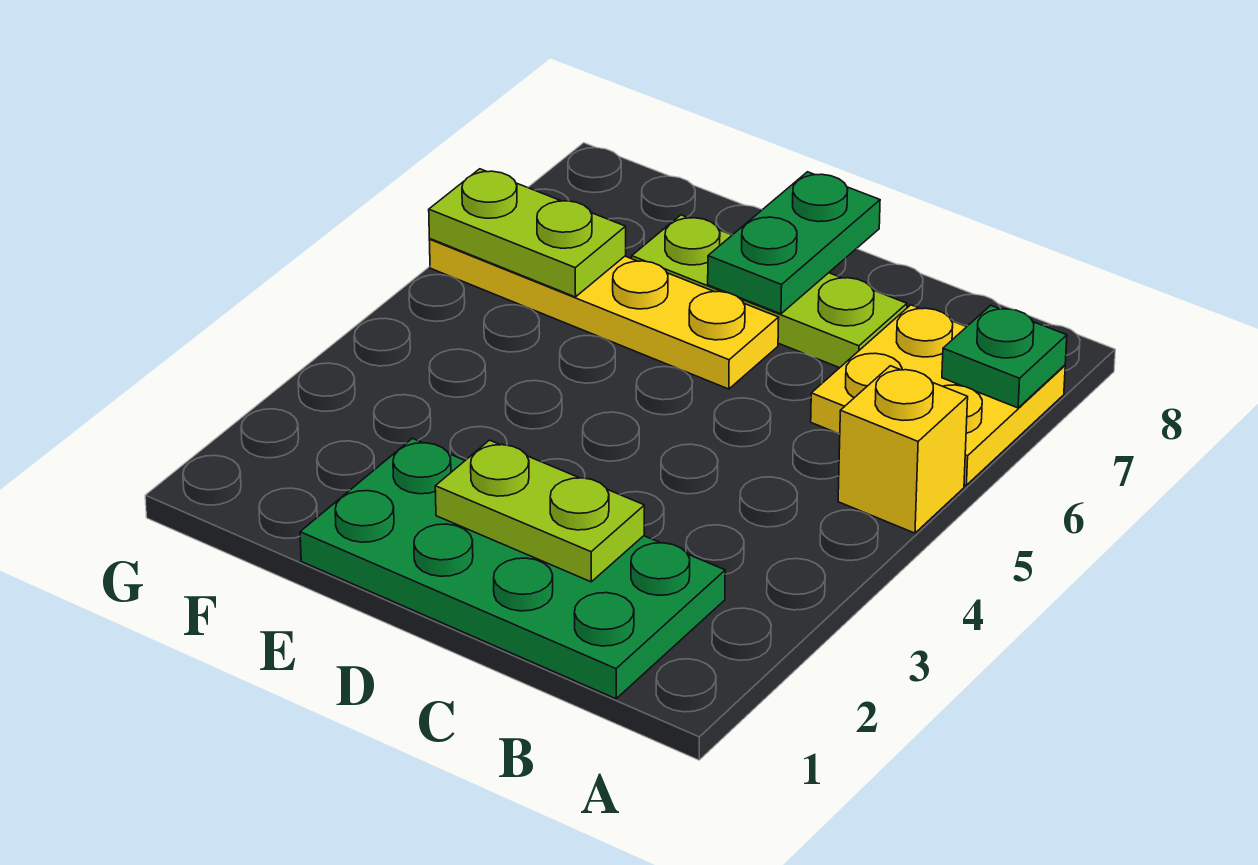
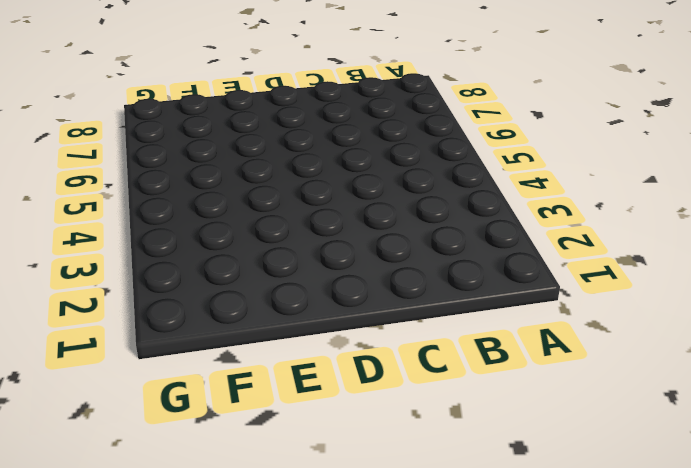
none -> yellow brick A5 level 1
none -> yellow plate A6:B7 level 1

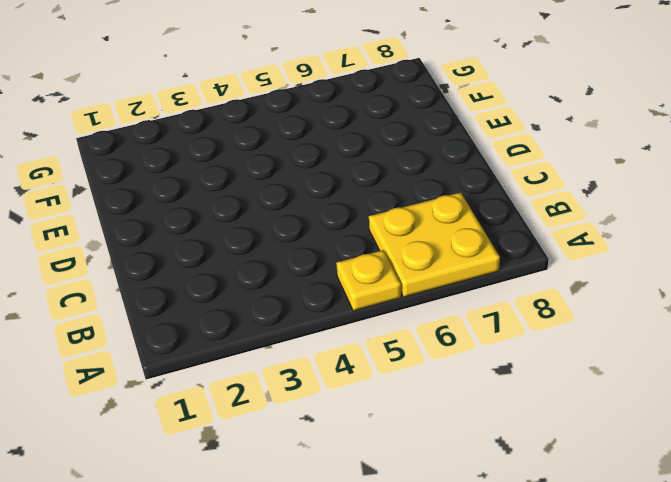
yellow plate A5 level 1 -> yellow brick A5 level 1
none -> green plate B1:E2 level 1
none -> lime plate C7:E7 level 1

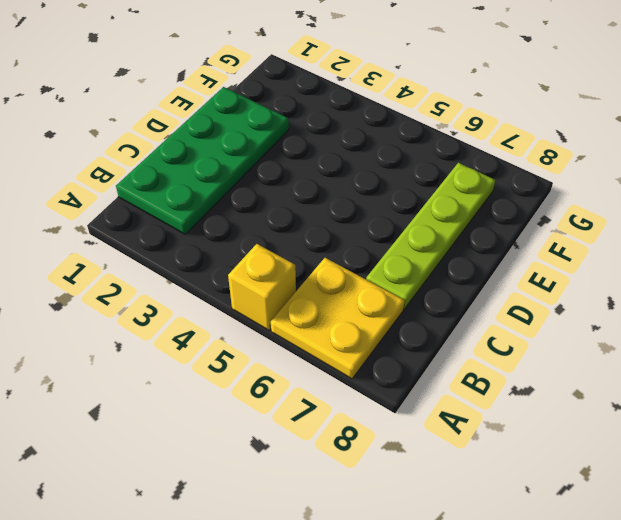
lime plate C7:F7 level 1 -> lime plate C7:E7 level 1
none -> yellow plate D6:G6 level 1
none -> green plate A7 level 2

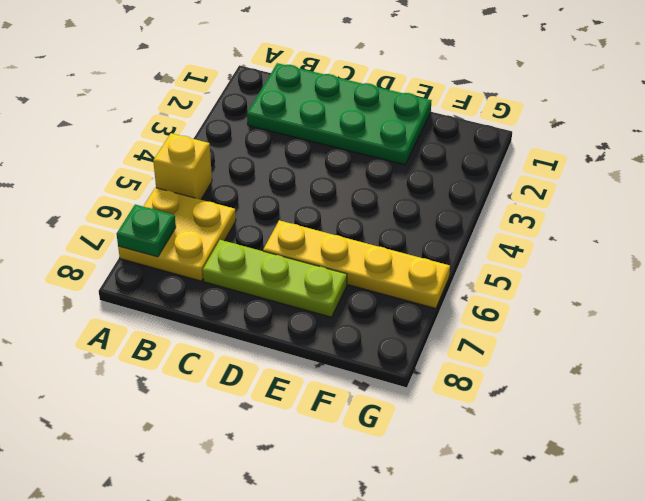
none -> lime plate C2:D2 level 2
none -> green plate D7:D8 level 2

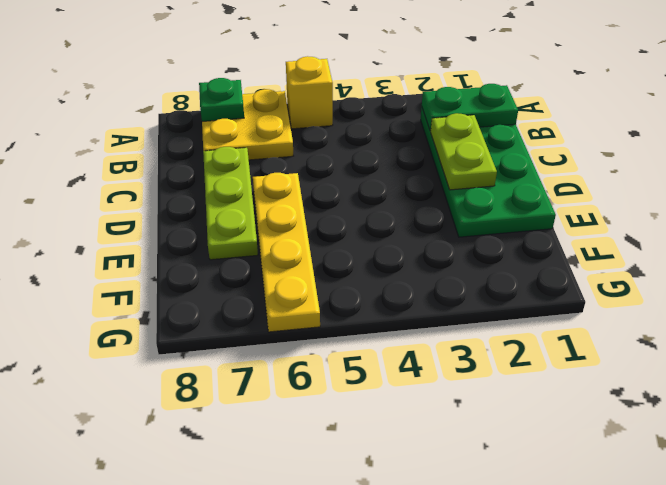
green plate B1:B2 level 2 -> green plate D7:D8 level 2
none -> lime plate F6:G6 level 2

